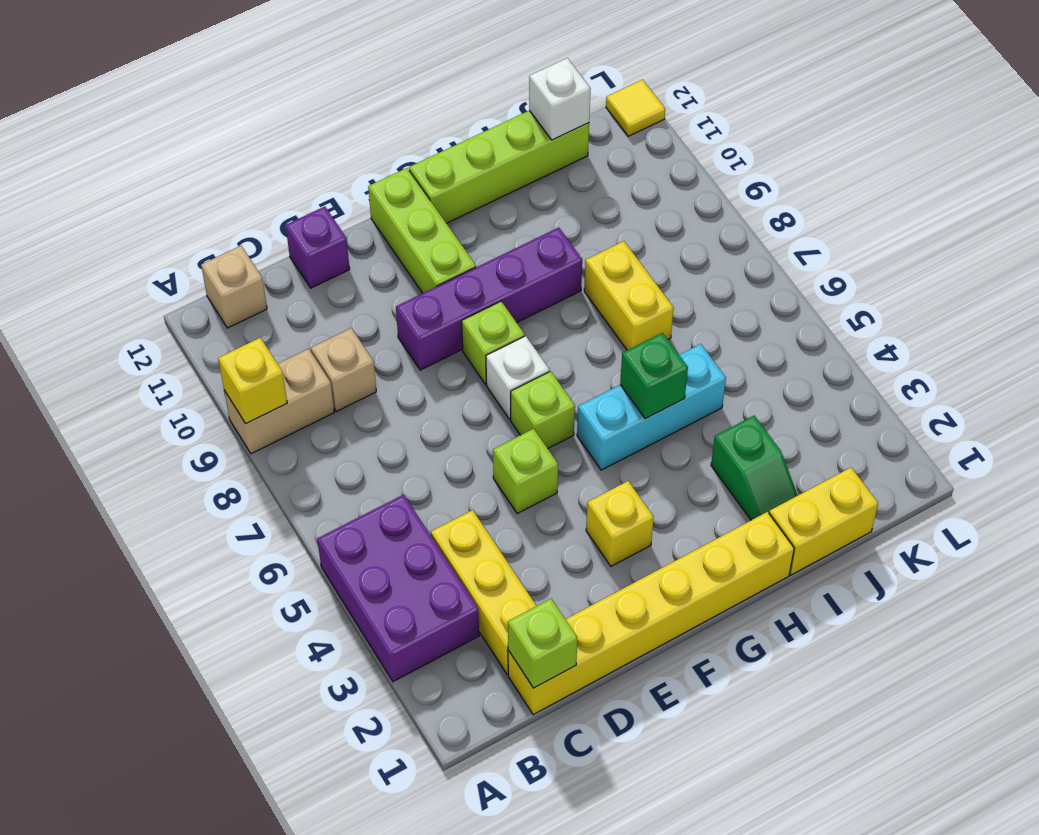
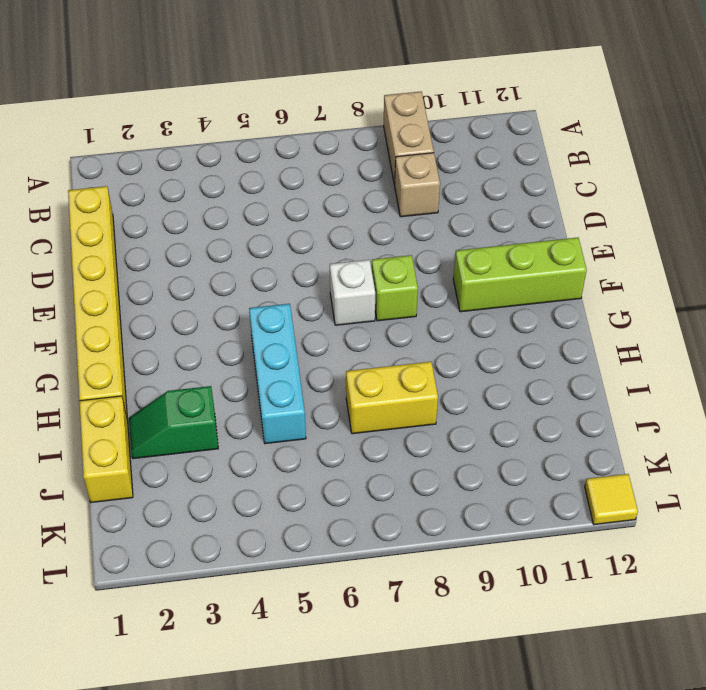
none -> purple brick A3:B5 level 1
none -> tan brick B12 level 1
none -> yellow brick C2:C4 level 1

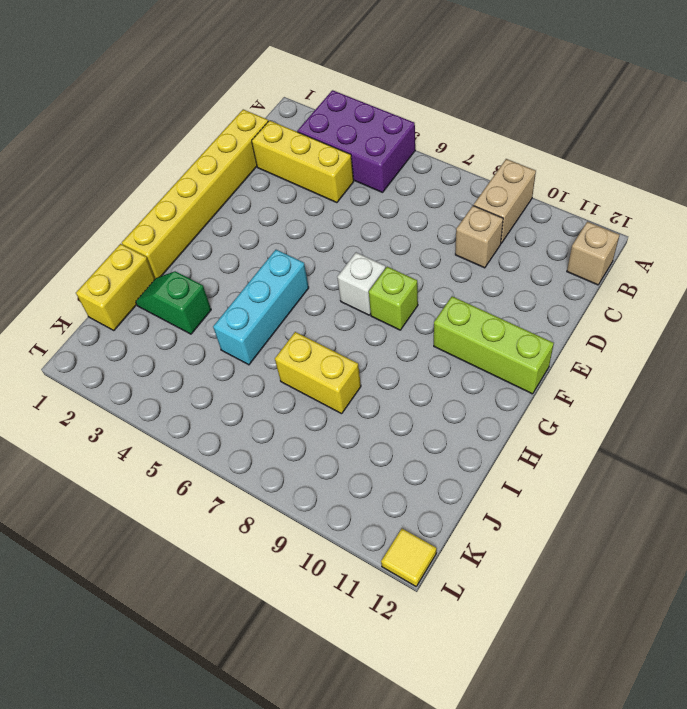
none -> purple brick D12 level 1
none -> lime brick E5 level 1
none -> purple brick E9:H9 level 1

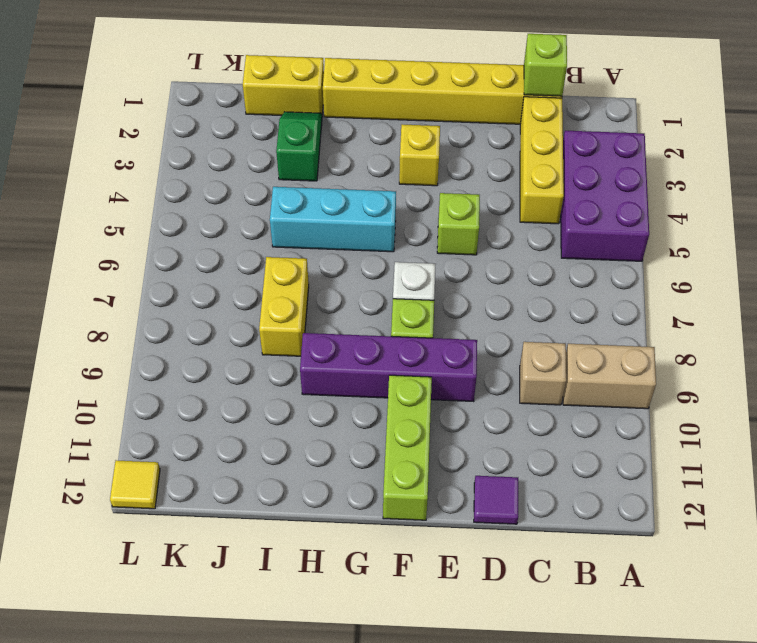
purple tile D12 level 1 -> purple brick D12 level 1
none -> tan brick B12 level 1
none -> lime brick F6 level 1
none -> lime brick G12:J12 level 1

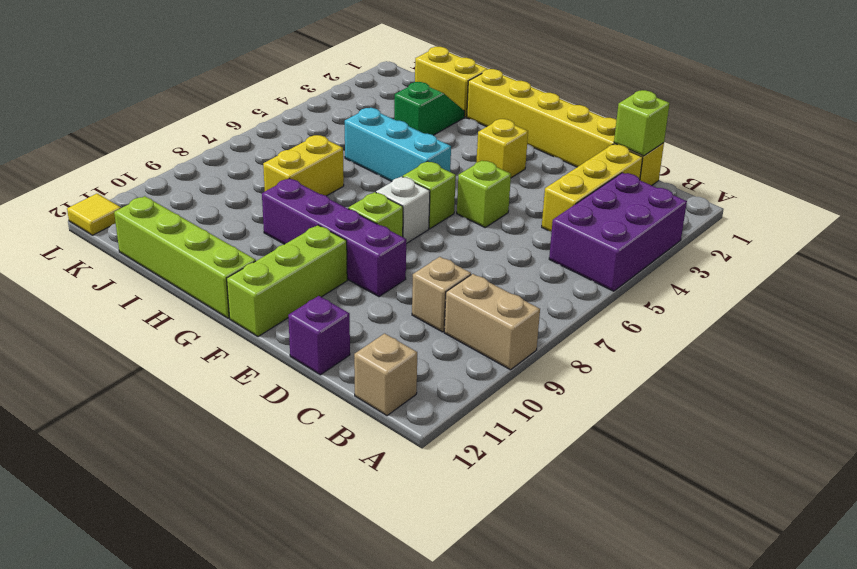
none -> yellow brick A9 level 2
none -> green brick H5 level 2
none -> white brick J12 level 2

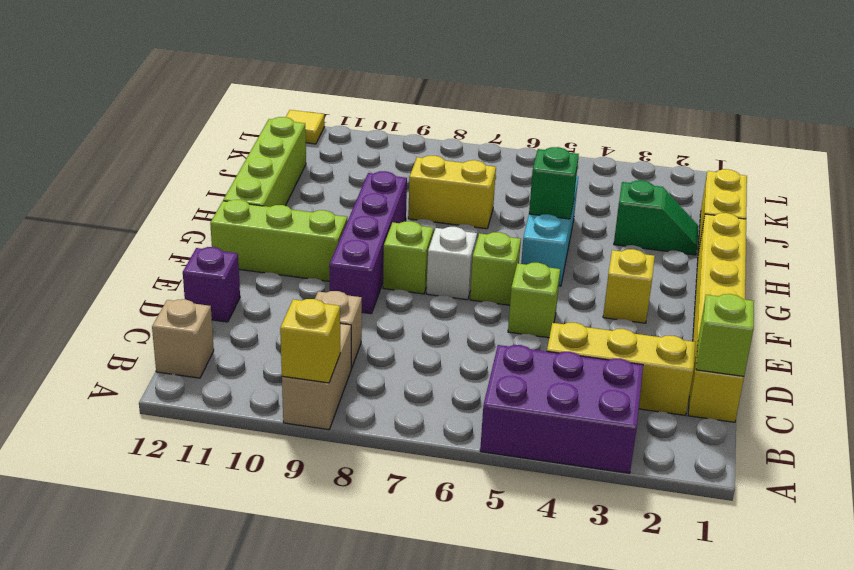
none -> white brick J12 level 2

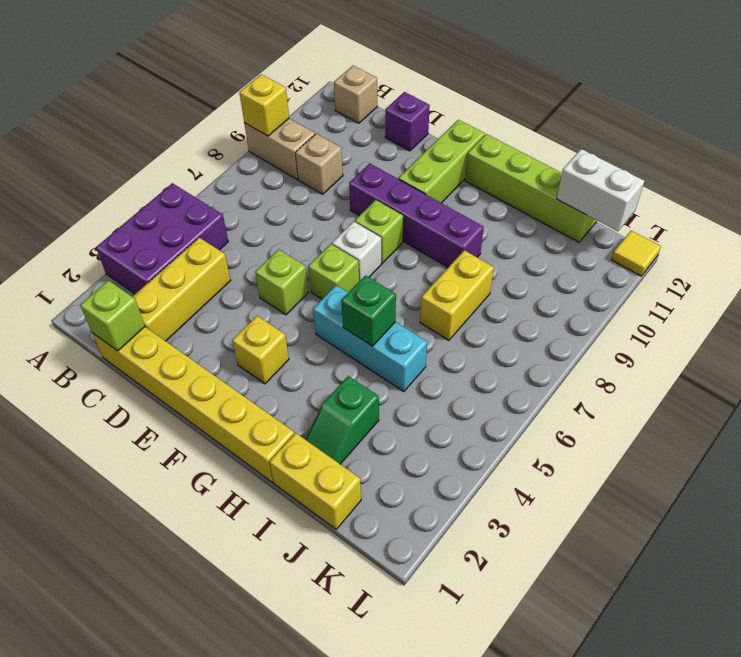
white brick J12:K12 level 2 -> white brick J12 level 2

